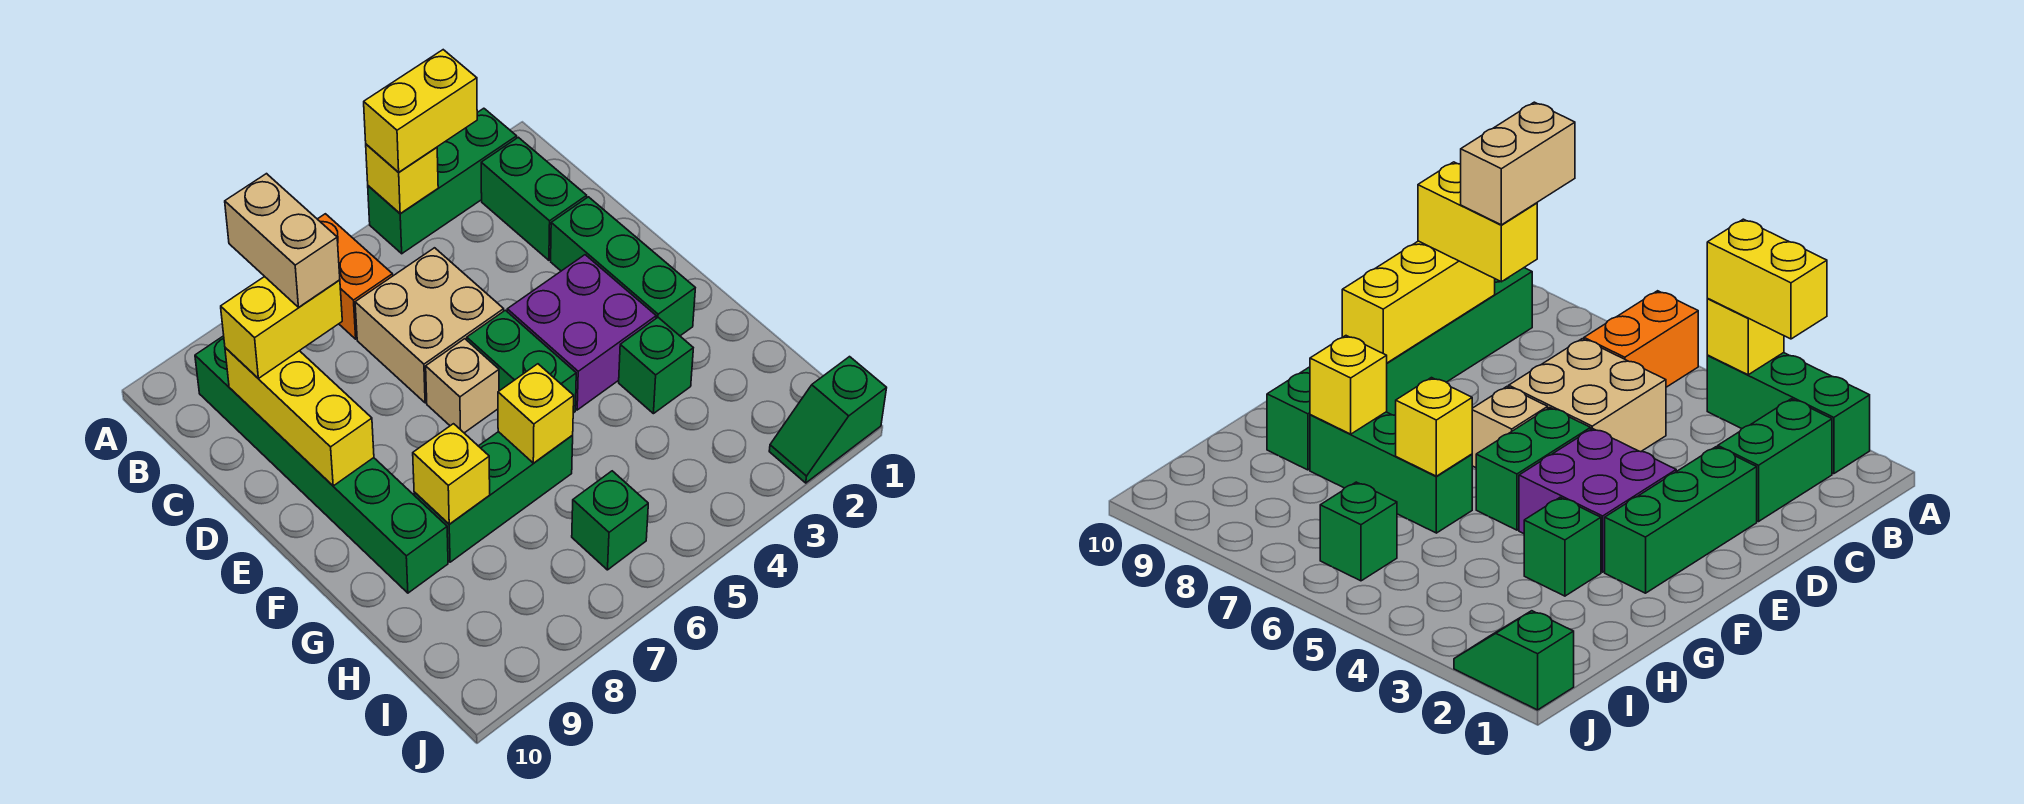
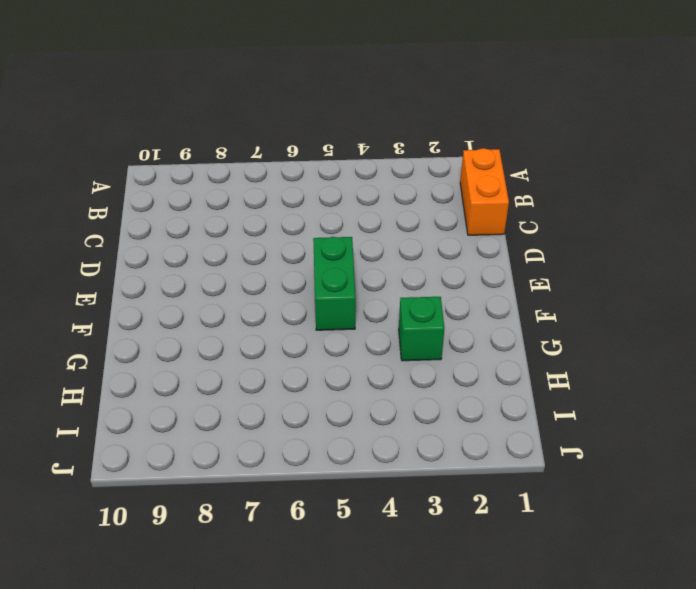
orange brick B1:C1 level 1 -> orange brick A6:B6 level 1
none -> green brick A2:A4 level 1
none -> green brick B2:C2 level 1
none -> green brick B9:G9 level 1

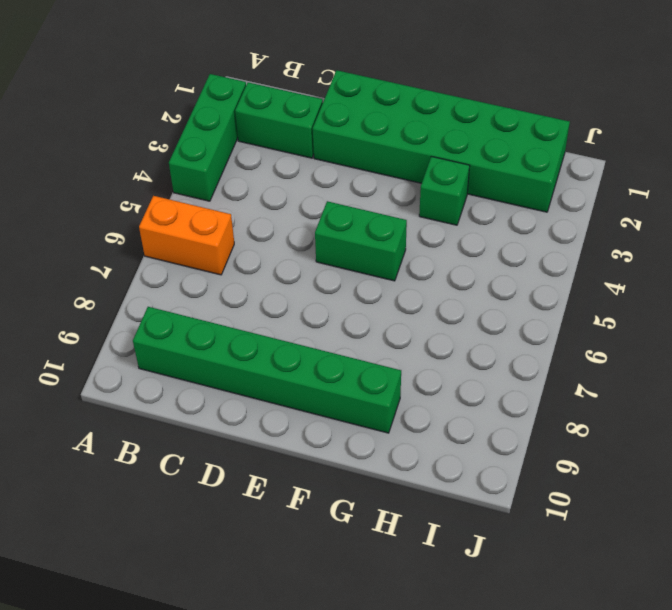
green brick D1:I2 level 1 -> green brick D2:F2 level 1
none -> tan brick C5:D6 level 1
none -> purple brick E3:F4 level 1
none -> tan brick E6 level 1

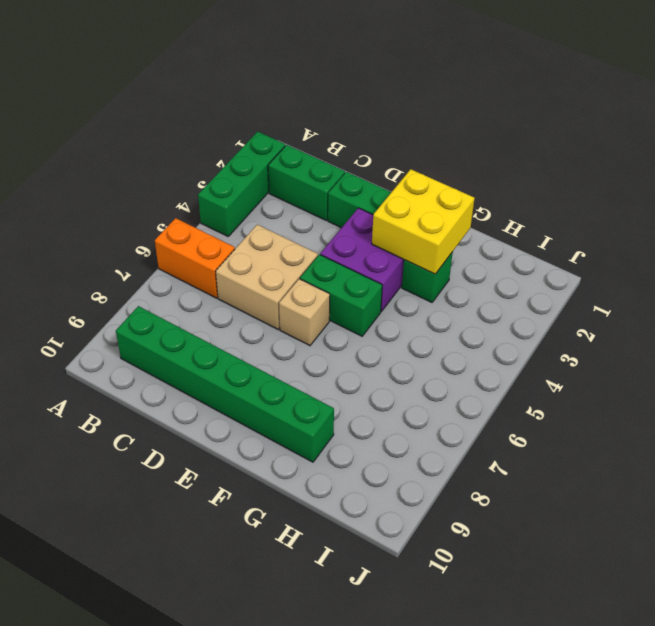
yellow brick F2:G3 level 2 -> none
none -> green brick G6:G8 level 1
none -> green brick I6 level 1
none -> green slope J1:J2 level 1 top 1

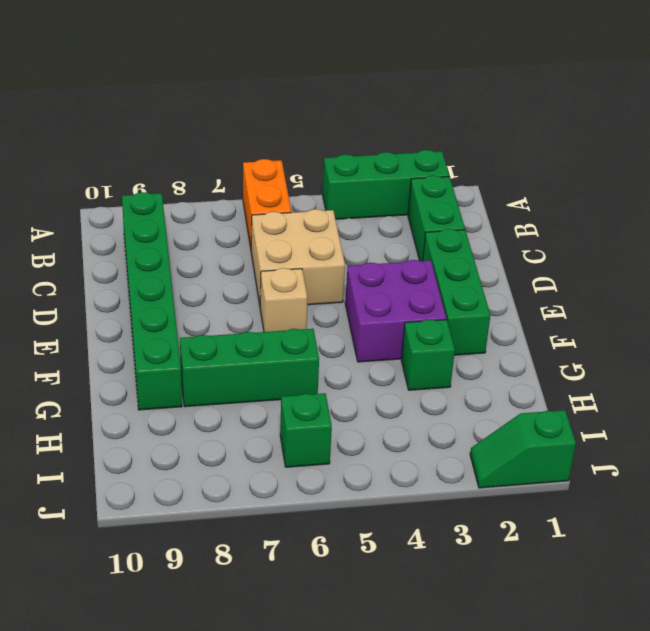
none -> green brick E5:F5 level 1
none -> yellow brick A4 level 2
none -> yellow brick C9:E9 level 2

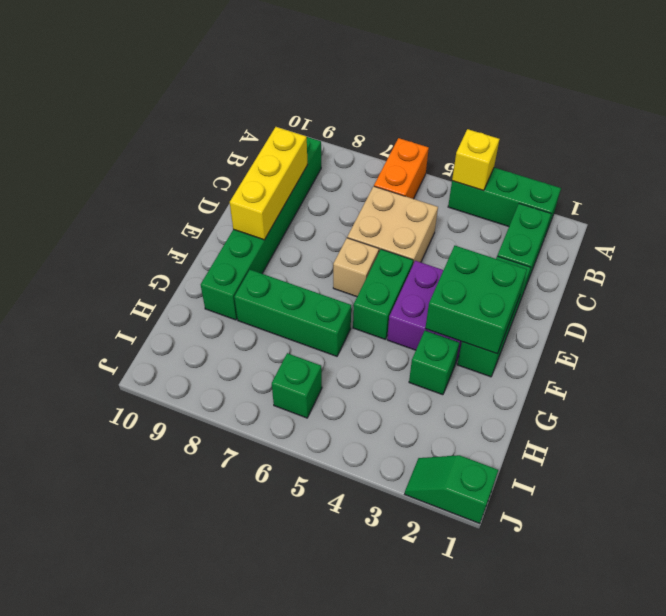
green brick E2:F3 level 2 -> none
none -> yellow brick G6 level 2
none -> yellow brick G8 level 2
none -> yellow brick A3:A4 level 3

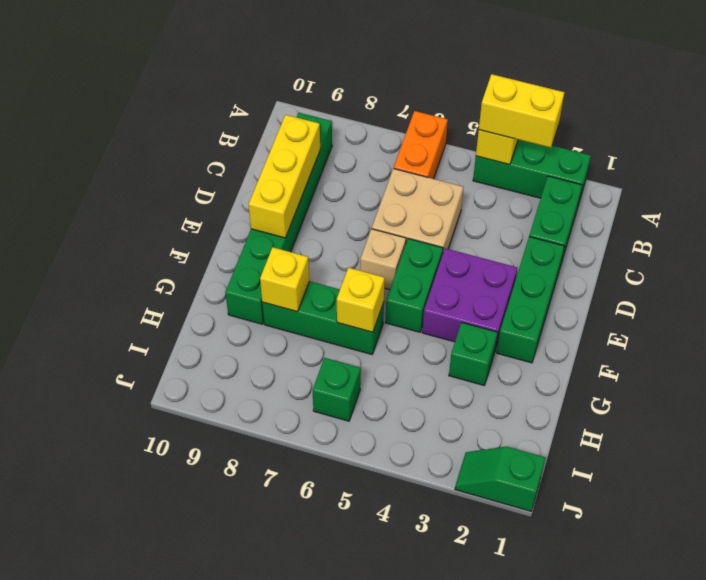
none -> yellow brick C8:C9 level 3
none -> tan brick B8:C8 level 4

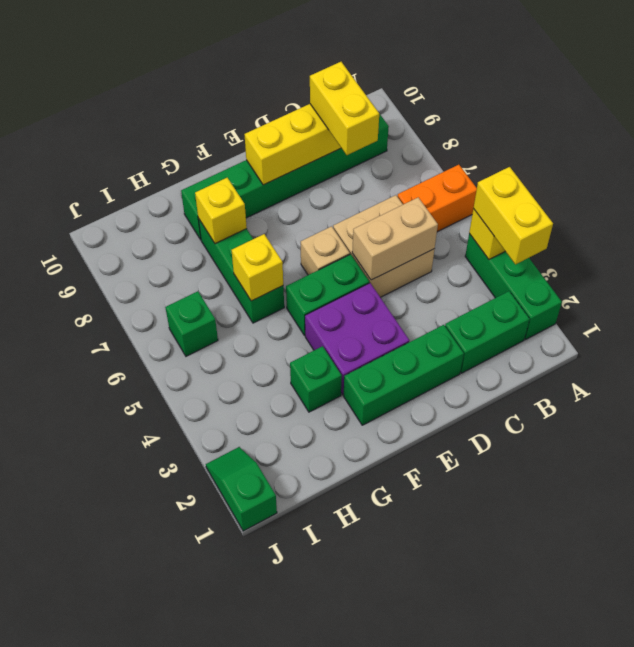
tan brick C5:D5 level 2 -> tan brick B8:C8 level 4

